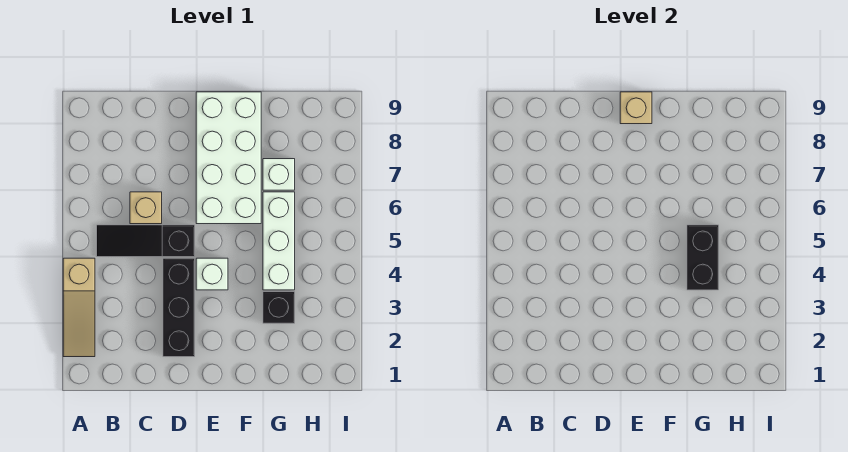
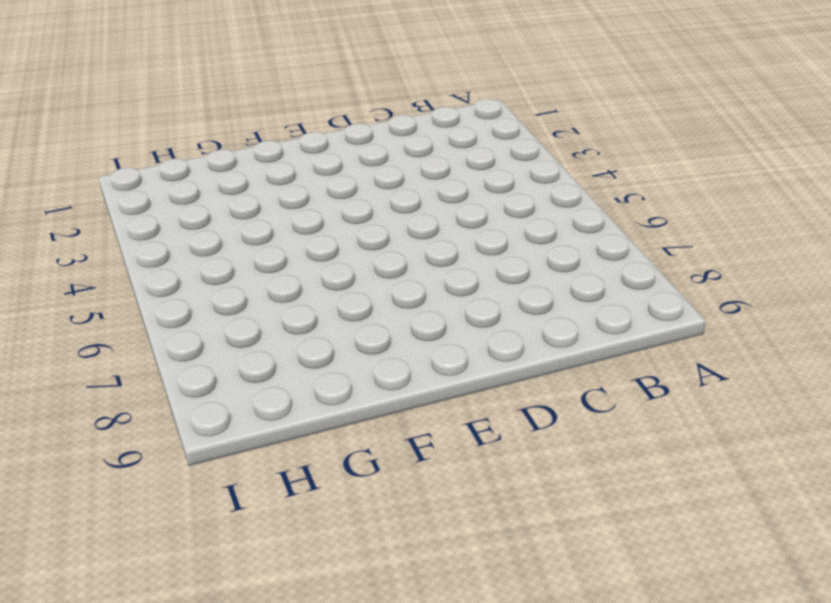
none -> tan slope A2:A4 level 1 top 4
none -> black slope B5:D5 level 1 top D

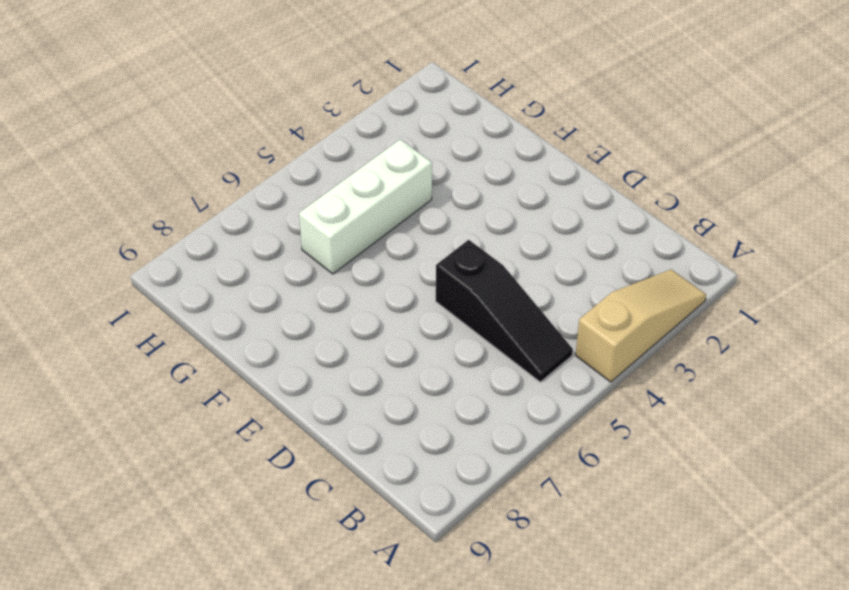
none -> tan brick C6 level 1
none -> black brick D2:D4 level 1

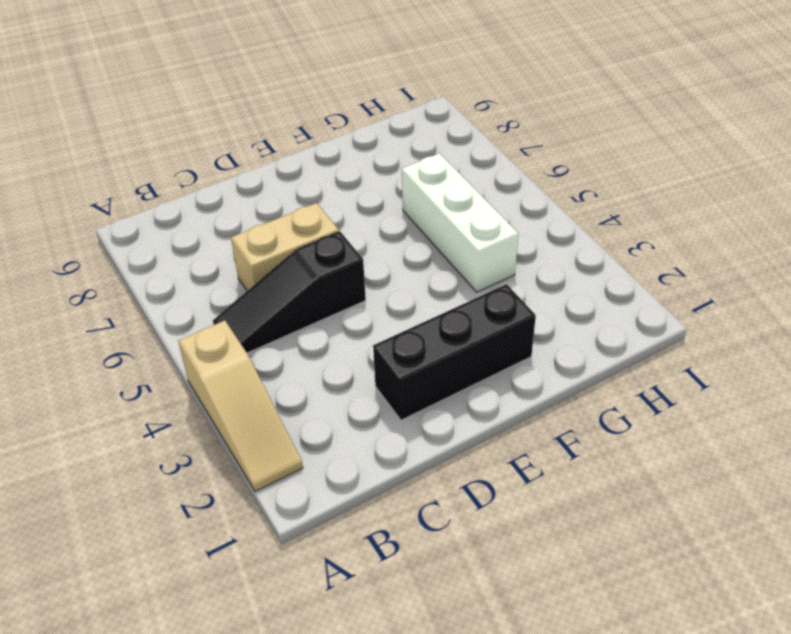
tan brick C6:D6 level 1 -> tan brick C6 level 1
black brick D2:F2 level 1 -> black brick D2:D4 level 1
none -> white brick E4 level 1
none -> white brick E6:F9 level 1

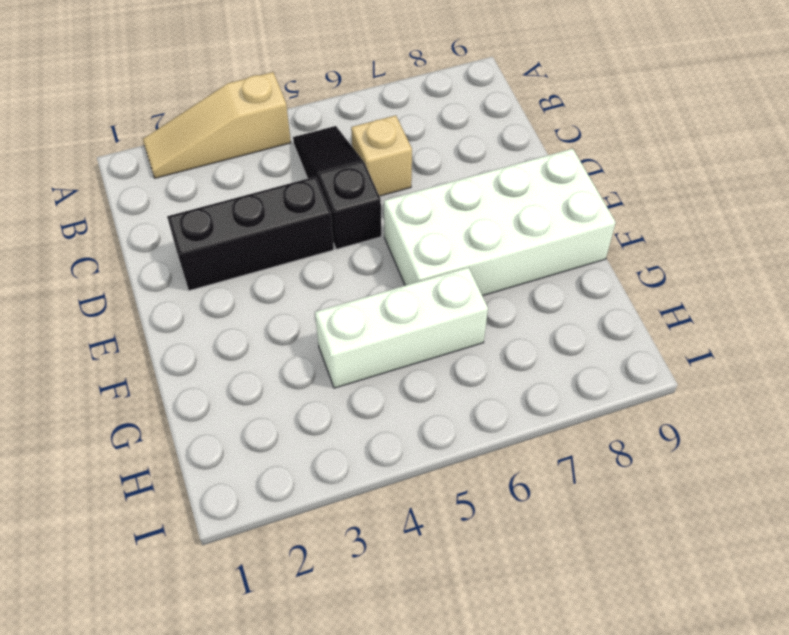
none -> white brick E4 level 1
none -> black brick G3 level 1

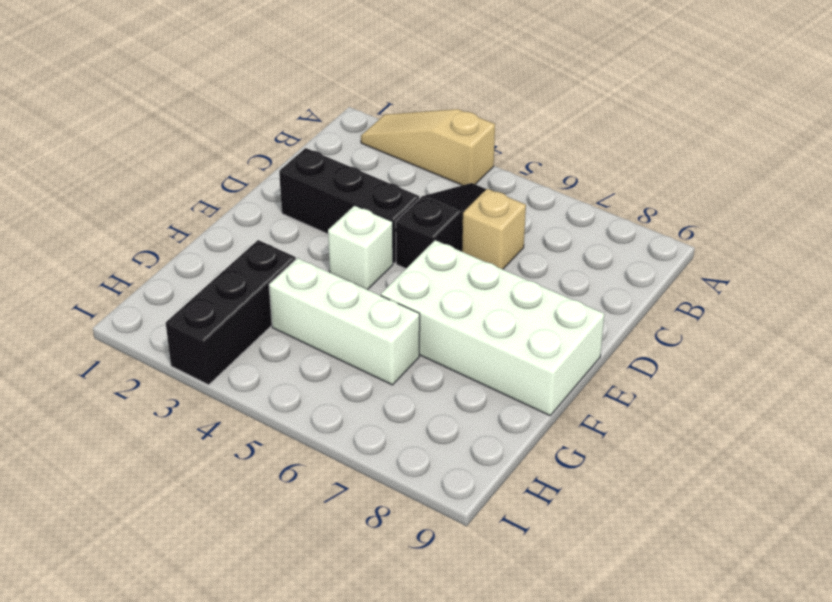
black brick G3:I3 level 1 -> black brick G3 level 1
none -> white brick G7 level 1
none -> tan brick E9 level 2

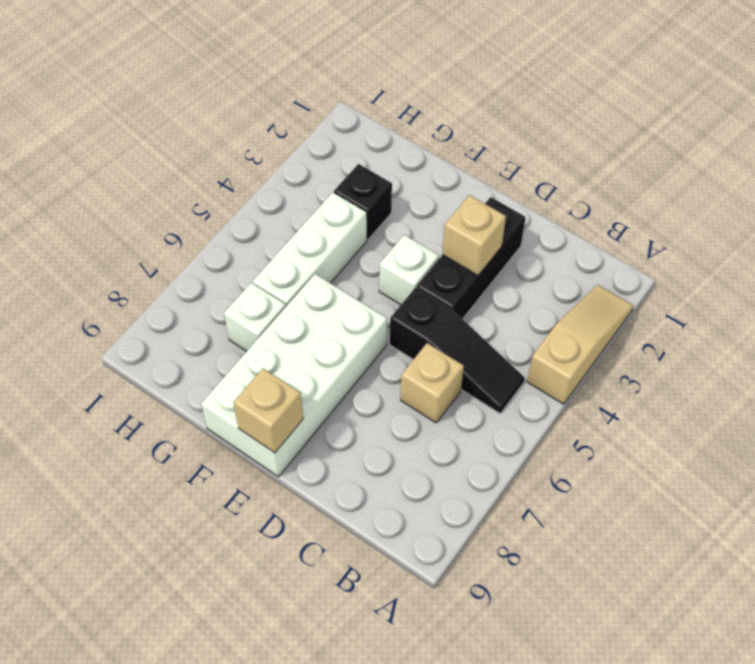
tan brick D3 level 2 -> none
none -> black brick G4:G5 level 2

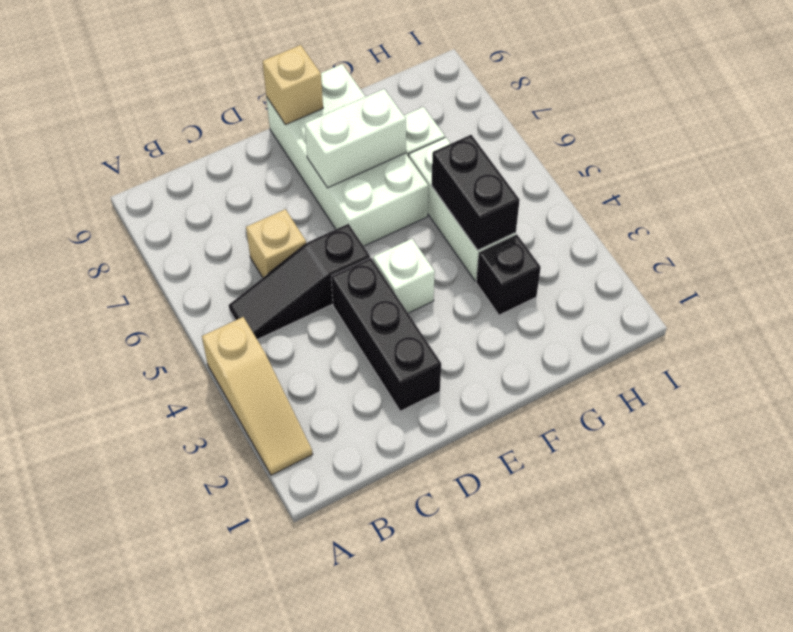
white brick E7:F7 level 2 -> none

